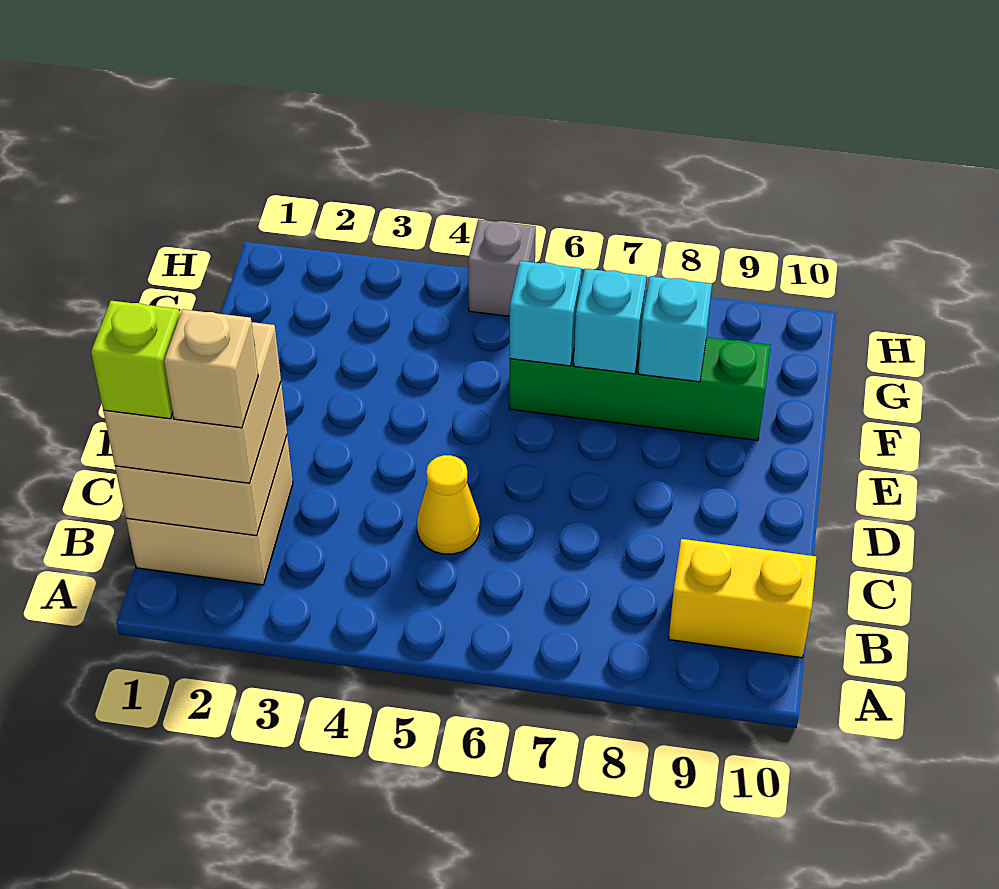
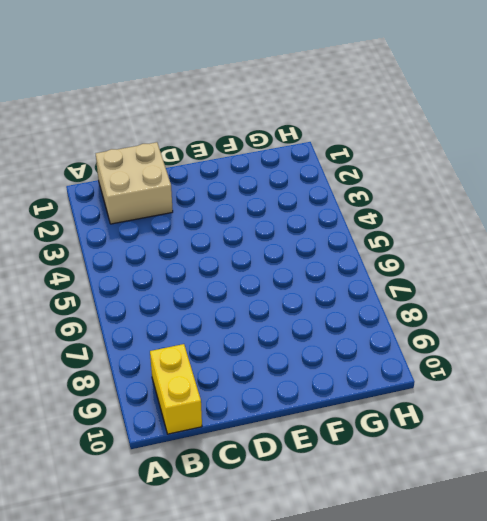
none -> yellow cone C5 level 1
none -> green brick F6:F9 level 1
none -> grey brick H5 level 1

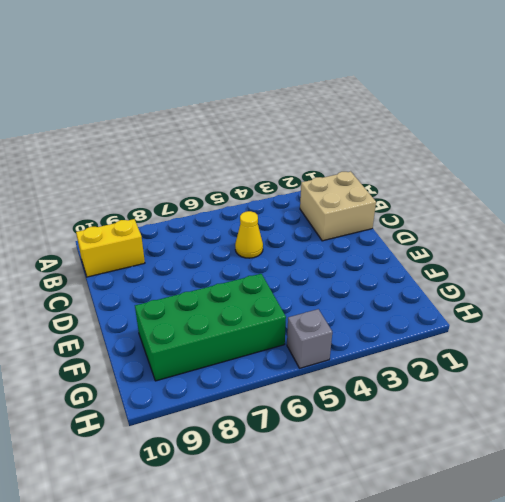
green brick F6:G9 level 1 -> green brick F6:F9 level 1
none -> tan brick B1:C2 level 2
none -> cyan brick F6 level 2
none -> cyan brick F7 level 2

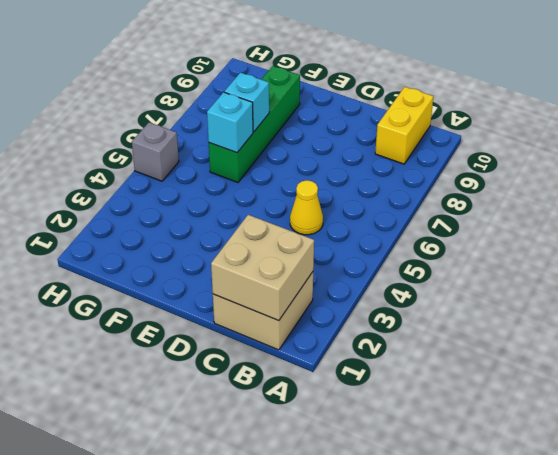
none -> cyan brick F8 level 2
none -> tan brick B1:C2 level 3
none -> lime brick B1 level 4

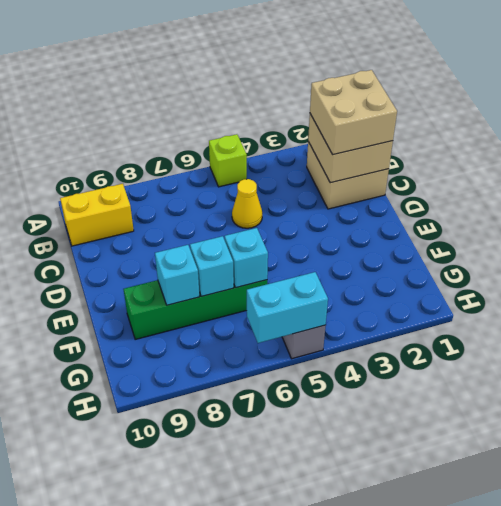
lime brick A5 level 1 -> lime brick B1 level 4
cyan brick H5:H6 level 2 -> none
none -> tan brick B2 level 4

